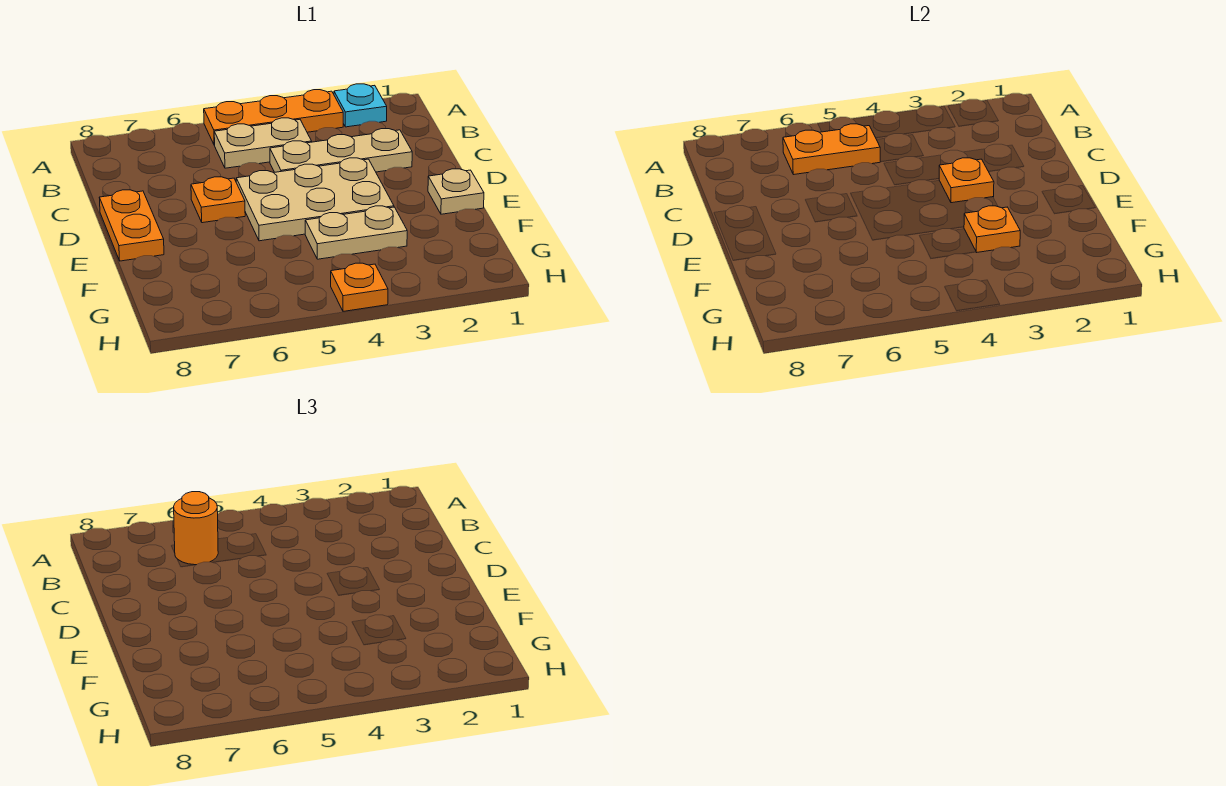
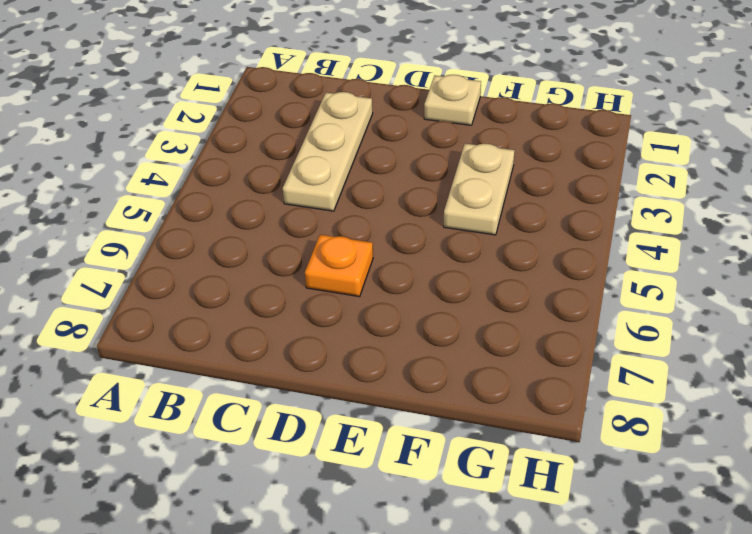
none -> cyan plate A2 level 1
none -> orange plate A3:A5 level 1
none -> tan plate B4:B5 level 1

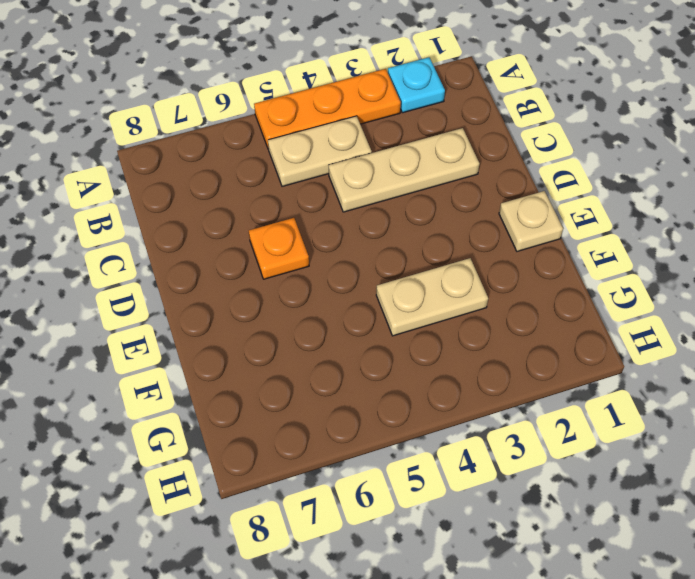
none -> tan plate D3:E5 level 1
none -> orange plate D8:E8 level 1
none -> orange plate H4 level 1

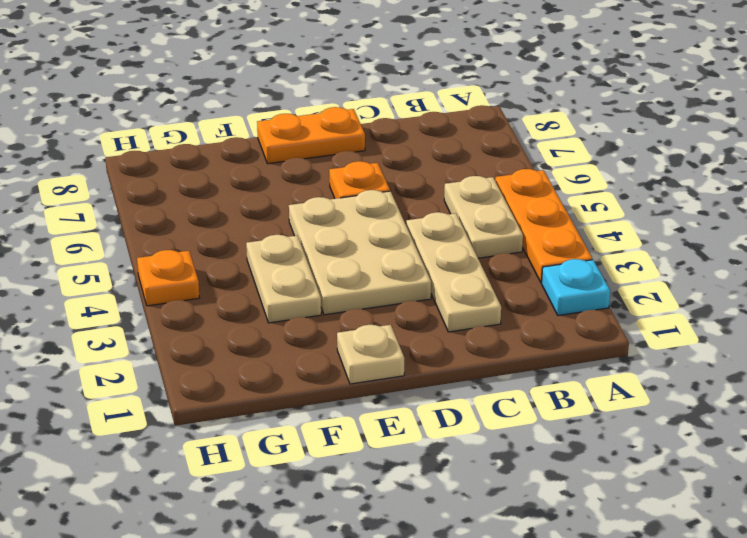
none -> orange plate B5:B6 level 2
none -> orange plate D3 level 2
none -> orange plate F3 level 2

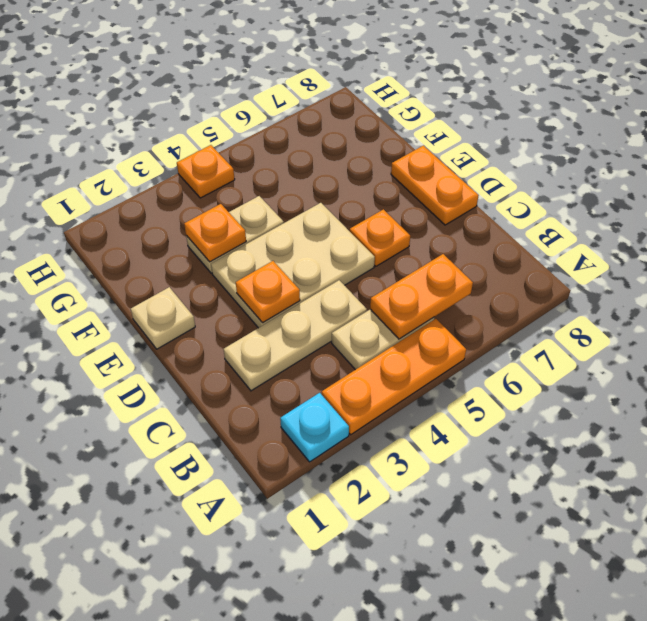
none -> orange round brick B6 level 3

